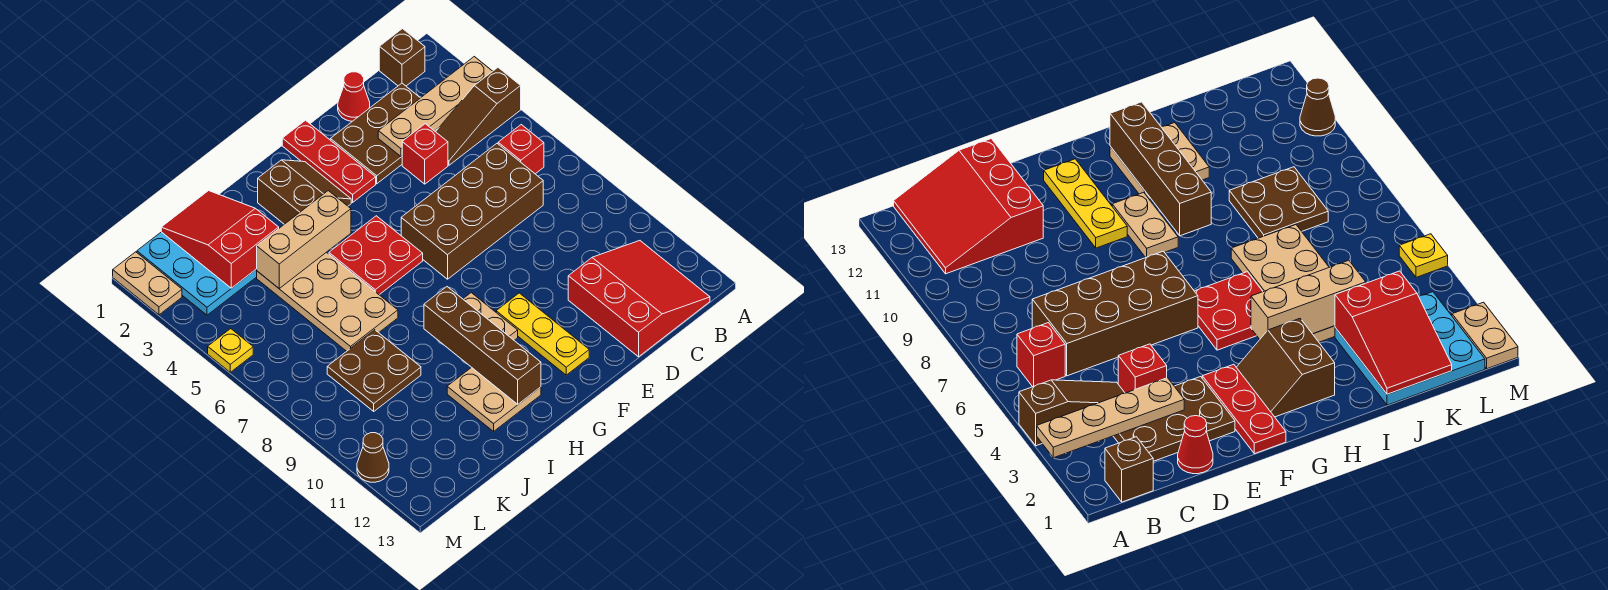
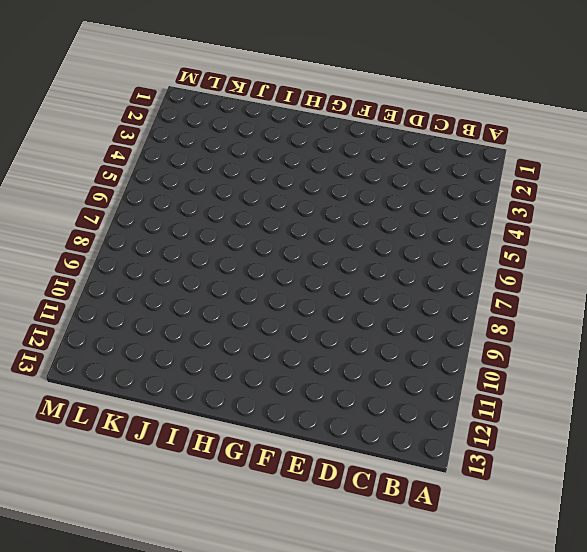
none -> brown slope A4:C4 level 1 top A
none -> brown brick B1 level 1
none -> red brick B6 level 1

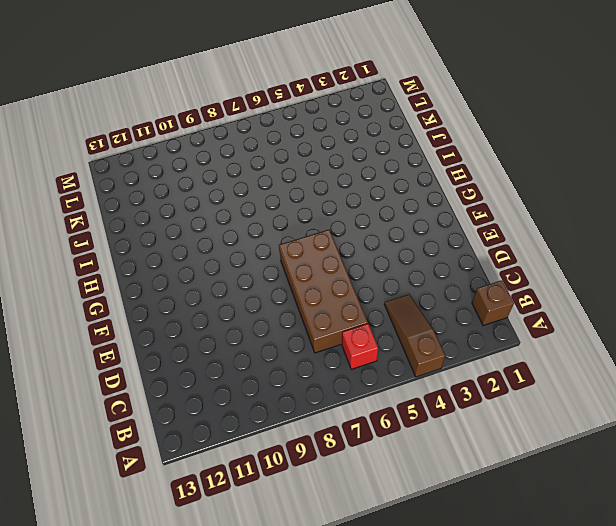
none -> red slope B11:D13 level 1 top D
none -> brown plate C2:E3 level 1
none -> red cone D1 level 1

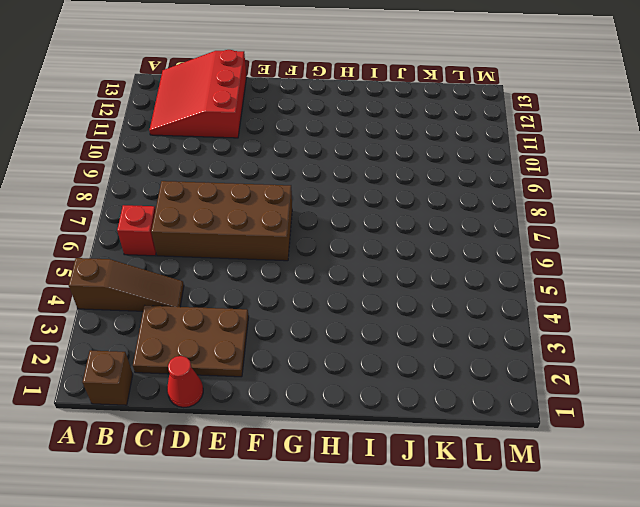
none -> red brick D4 level 1
none -> red plate F1:F3 level 1
none -> yellow plate F10:F12 level 1

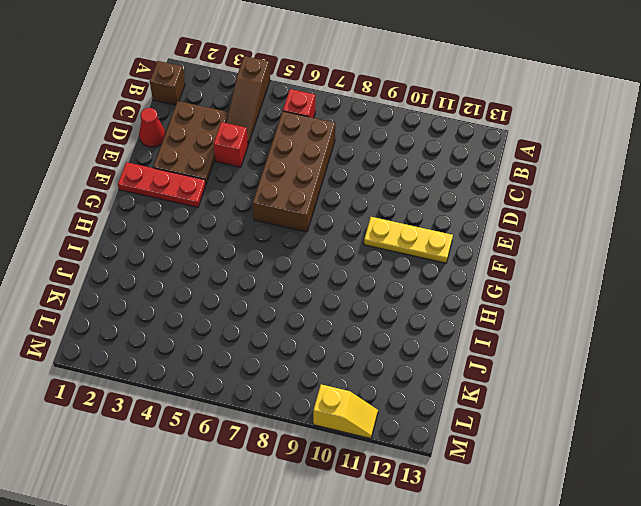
yellow slope M10:M11 level 1 top 10 -> brown cone M11 level 1
none -> red slope B11:D13 level 1 top D
none -> brown slope G2:H3 level 1 top H
none -> red plate G5:H6 level 1

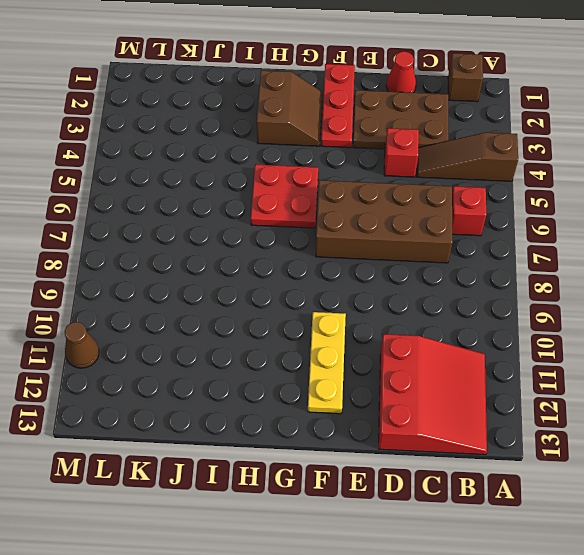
none -> tan plate G9:G10 level 1
none -> tan plate H11:I12 level 1
none -> tan plate I4:J7 level 1

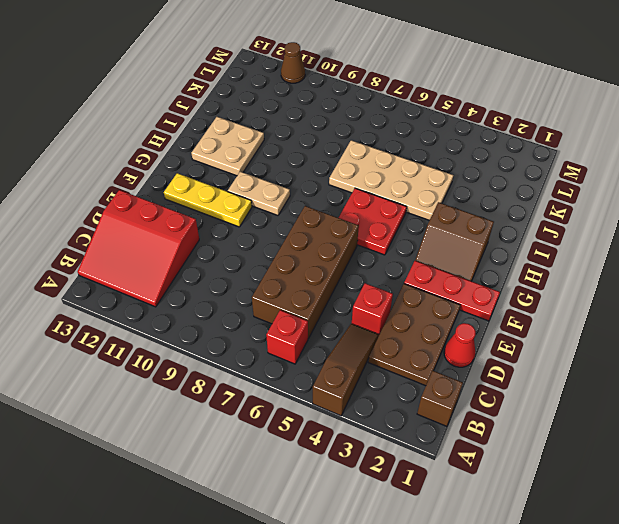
none -> cyan plate J1:L3 level 1
none -> brown plate J8:K9 level 1
none -> tan plate M1:M2 level 1

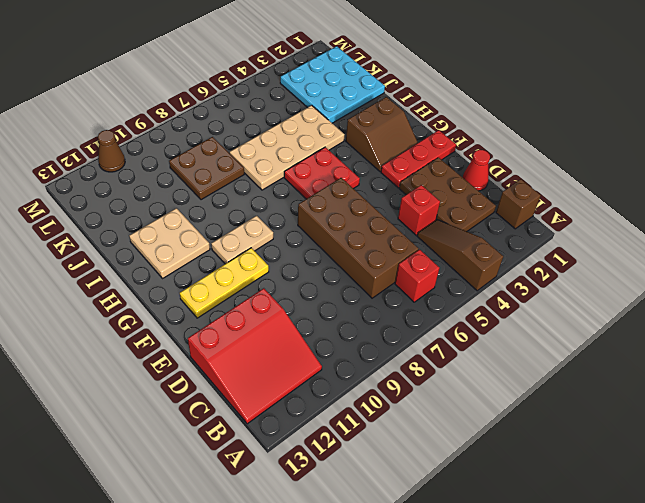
none -> tan plate M1:M2 level 1
none -> yellow plate M5 level 1
none -> tan plate A3:D3 level 2

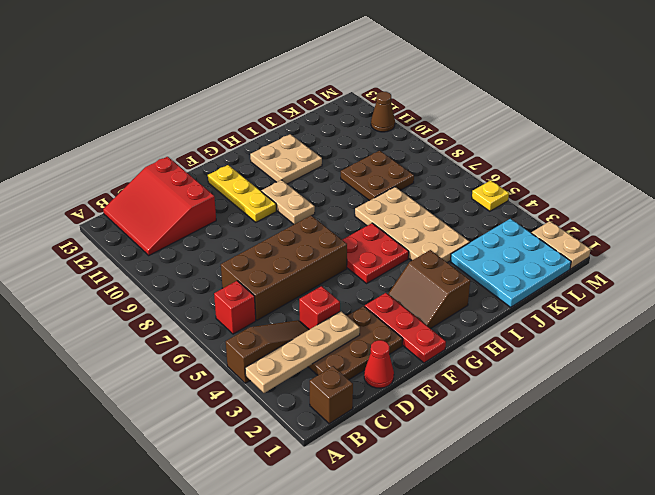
none -> tan brick H4:J4 level 2
none -> brown brick H9:H12 level 2
none -> red slope J1:K3 level 2 top 3

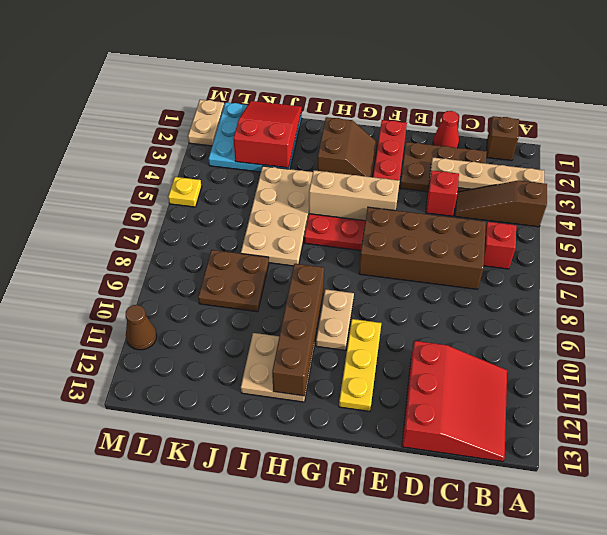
tan brick F5:H5 level 2 -> tan brick H4:J4 level 2

